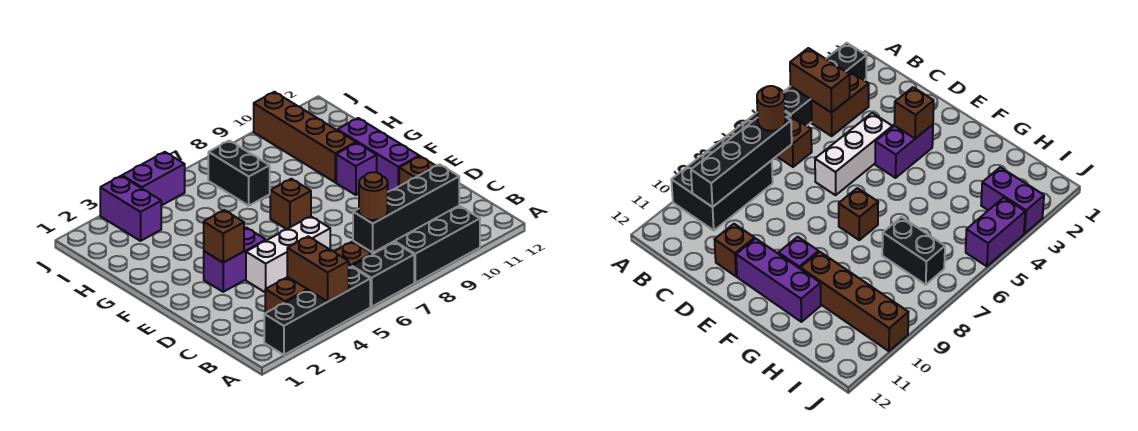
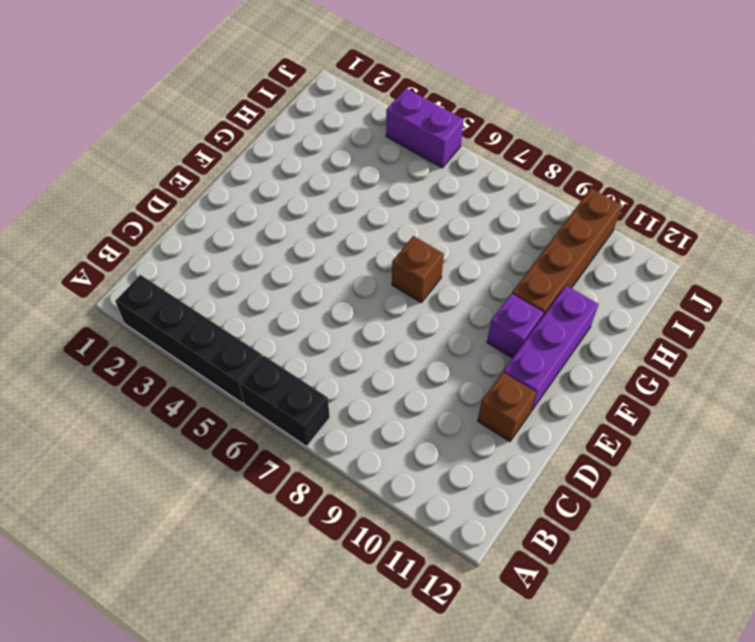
none -> black brick A8:B10 level 1
none -> brown brick B3:B4 level 1
none -> brown brick B6 level 1

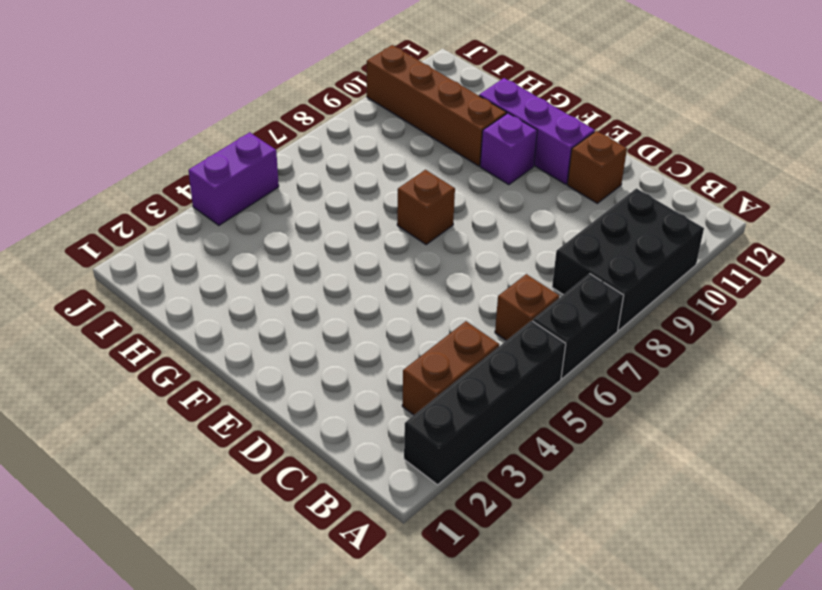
none -> white brick D4:D6 level 1
none -> purple brick E3:E4 level 1
none -> black brick H7:I7 level 1

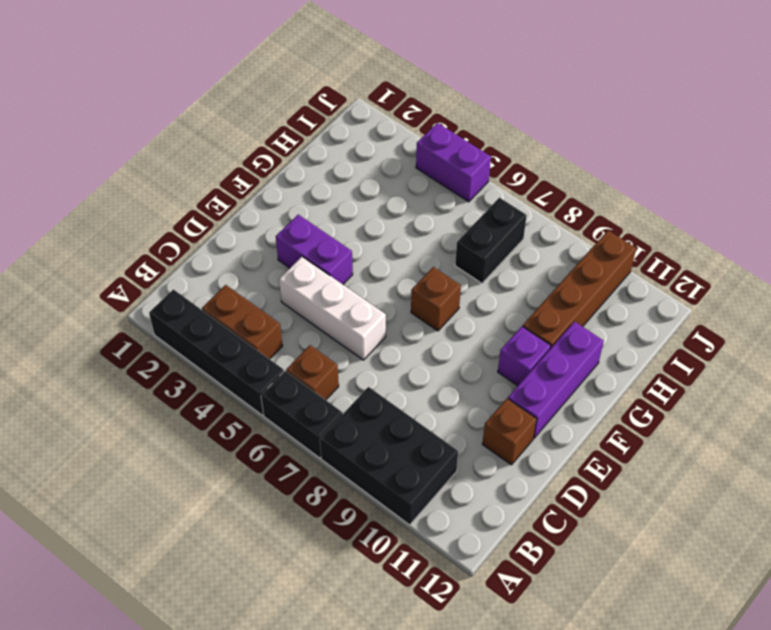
none -> purple brick I3:J3 level 1
none -> brown brick A4:B4 level 2
none -> black brick B7:B10 level 2

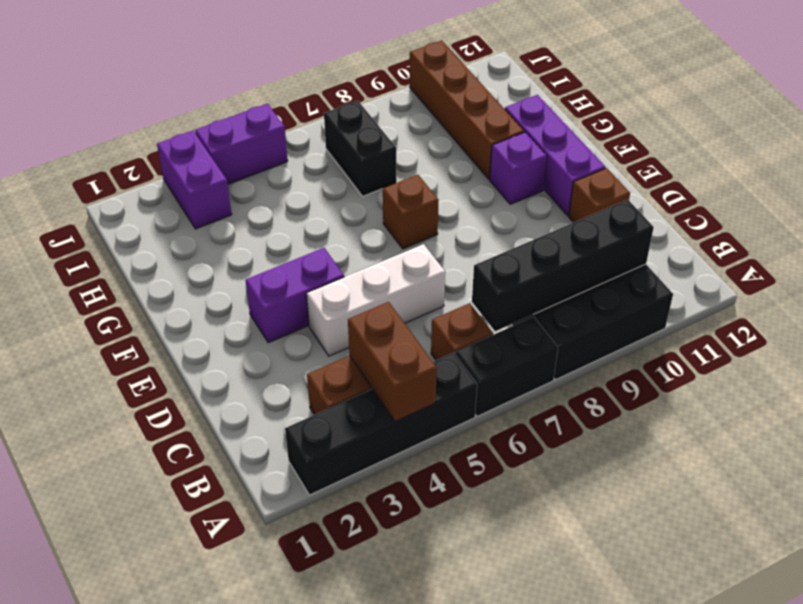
none -> brown brick E3 level 2
none -> brown round brick B7 level 3

